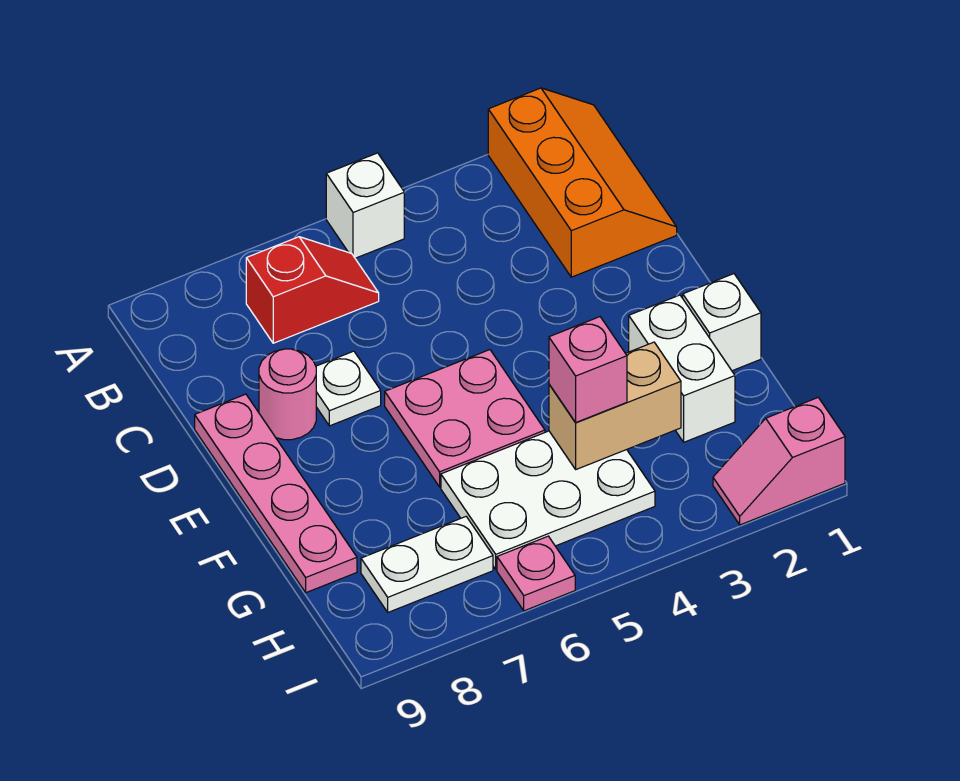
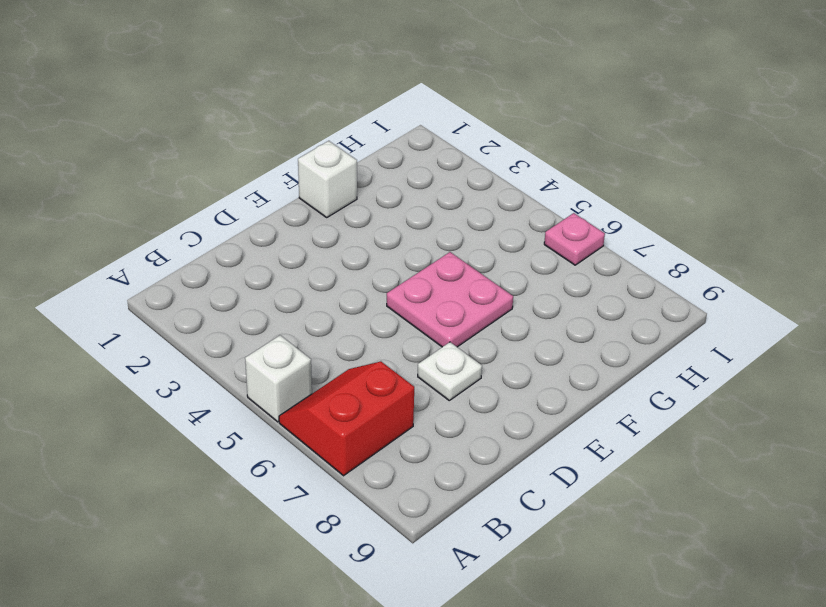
red slope A6:B7 level 1 top 7 -> red slope B6:B7 level 1 top 7
none -> orange slope A1:C2 level 1 top 2
none -> pink round brick D8 level 1
none -> pink plate D9:G9 level 1

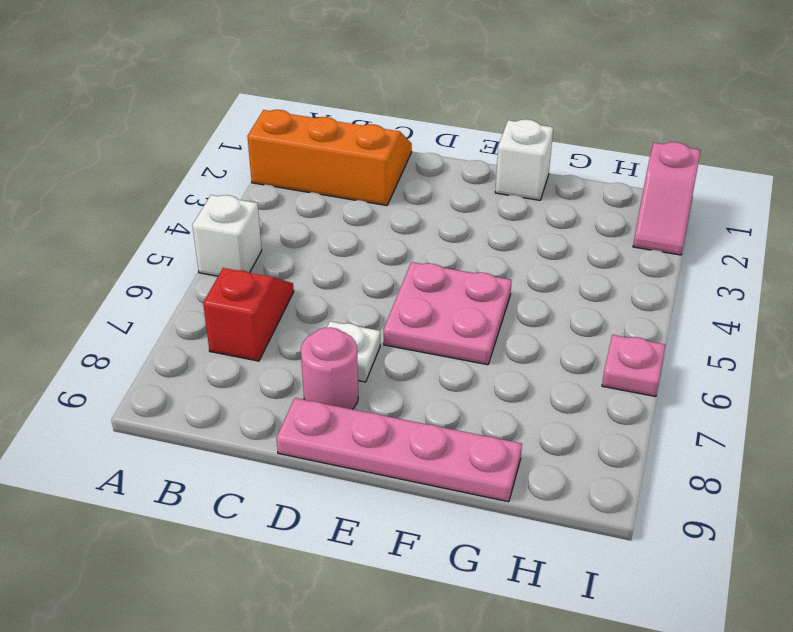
none -> white brick F2:G2 level 1
none -> white plate G4:H6 level 1
none -> white plate H7:H8 level 1

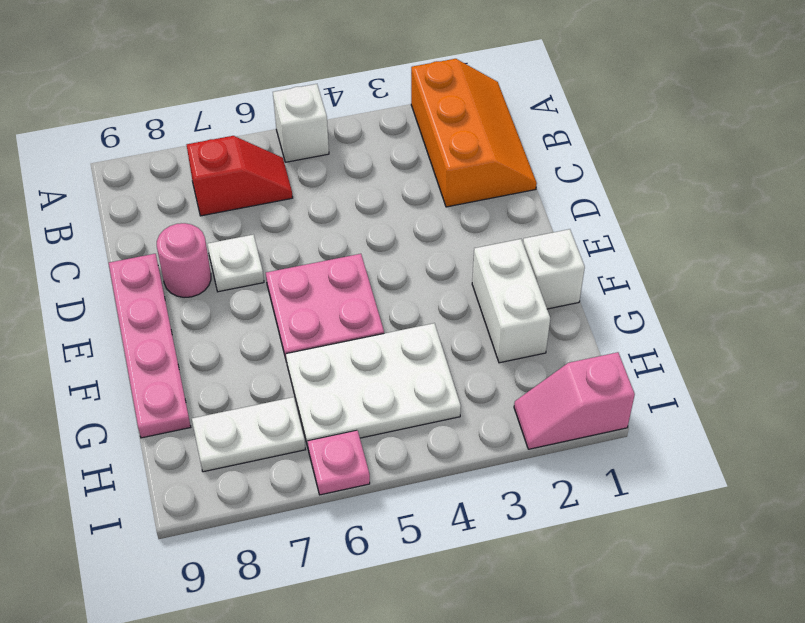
none -> tan brick G3:G4 level 2
none -> pink brick G4 level 3

